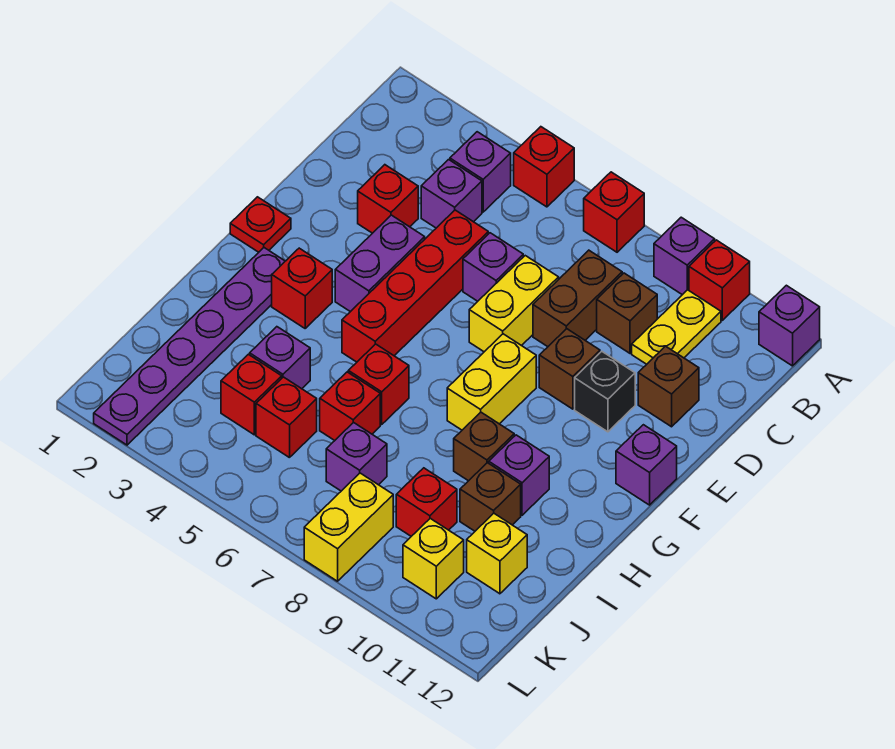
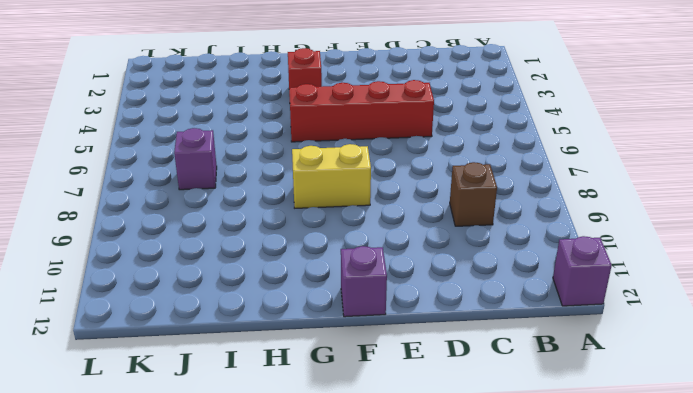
none -> red brick A5 level 1
none -> red brick A7 level 1
none -> purple brick A9 level 1
none -> red brick A10 level 1

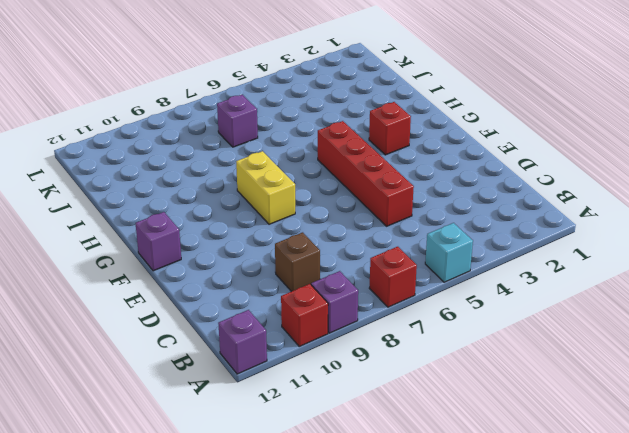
cyan brick A5 level 1 -> red brick A5 level 1
none -> purple brick B4 level 1
none -> yellow plate B10:C10 level 1
none -> purple brick C4 level 1
none -> brown brick C8:D8 level 1

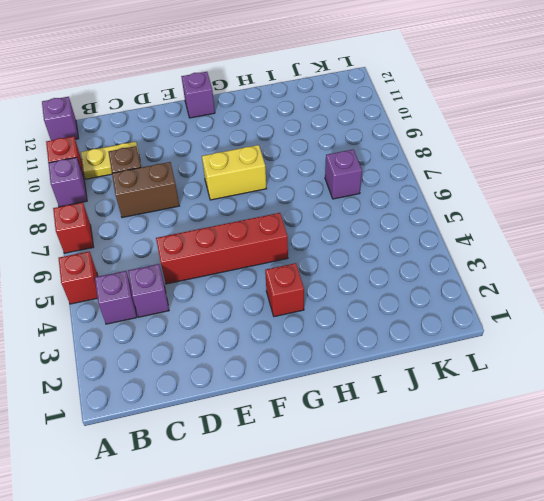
none -> red brick D3 level 1
none -> purple brick D6 level 1
none -> yellow brick D7:E7 level 1
none -> brown brick D11 level 1

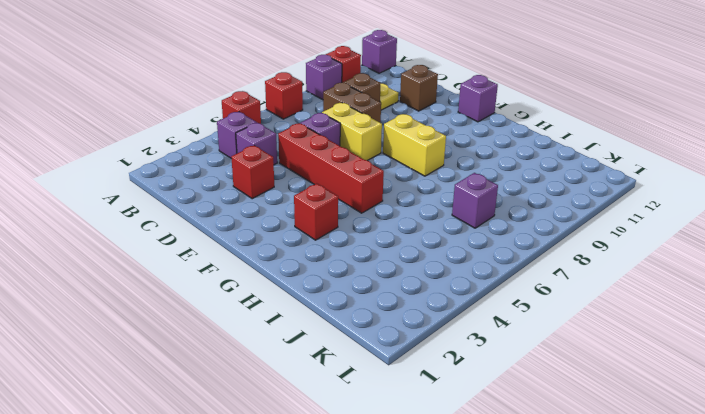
none -> purple brick E4:F4 level 1
none -> brown brick E9 level 1
none -> black brick E10 level 1
none -> red plate F1 level 1

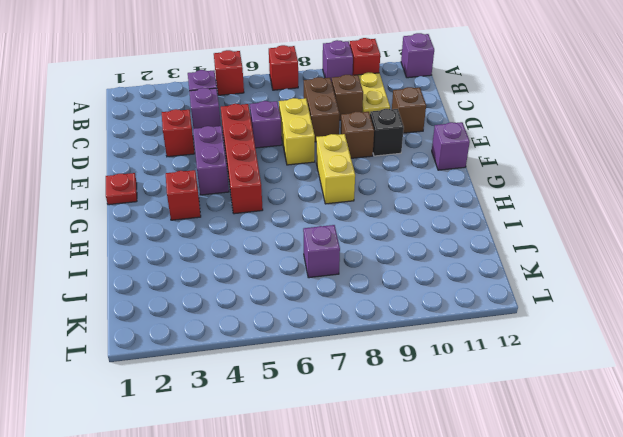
none -> purple plate G2:L2 level 1
none -> red brick H6 level 1
none -> brown brick H9 level 1
none -> purple brick H10 level 1

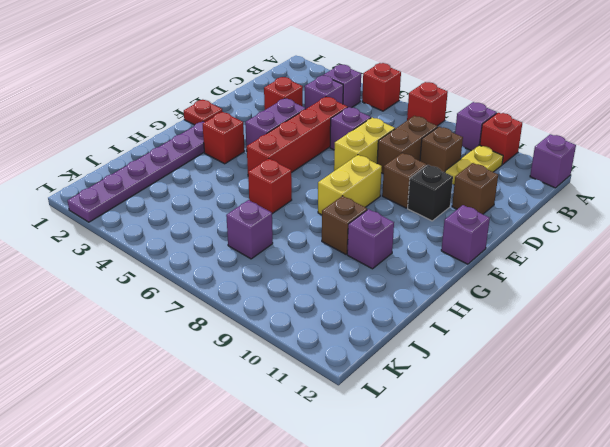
none -> purple brick I4 level 1
none -> red brick I6 level 1
none -> brown brick I10 level 1
none -> red brick J4 level 1

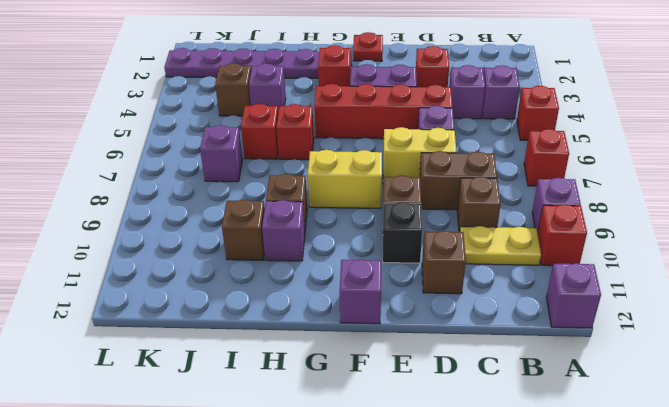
brown brick J4 level 1 -> red brick J4 level 1
none -> red brick J5 level 1
none -> red brick J9 level 1
none -> yellow brick J11 level 1
none -> yellow brick K8:L8 level 1

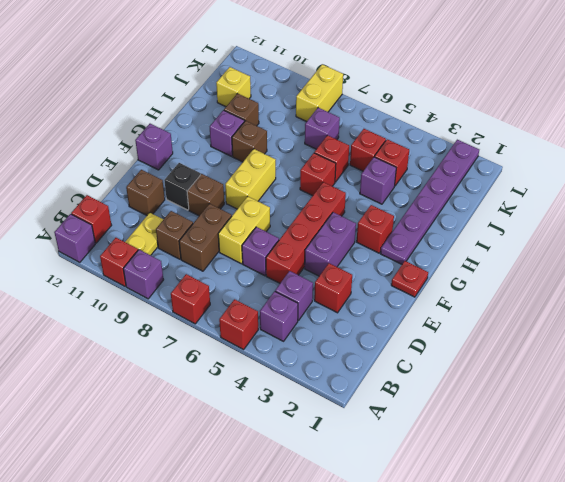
red brick B12 level 1 -> red brick J9 level 1
none -> yellow brick K10 level 1

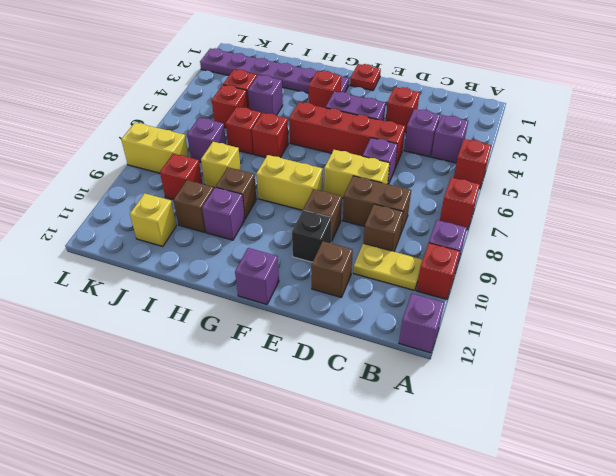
yellow brick I8 level 1 -> yellow brick K10 level 1

